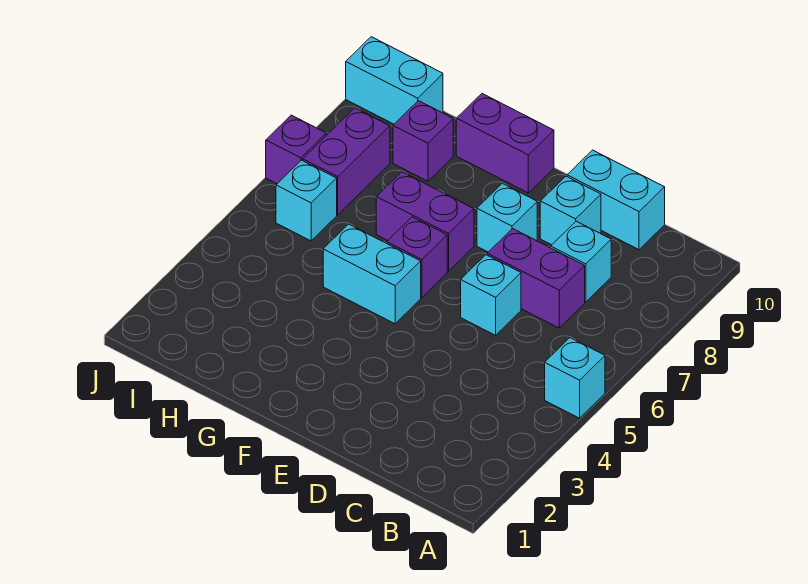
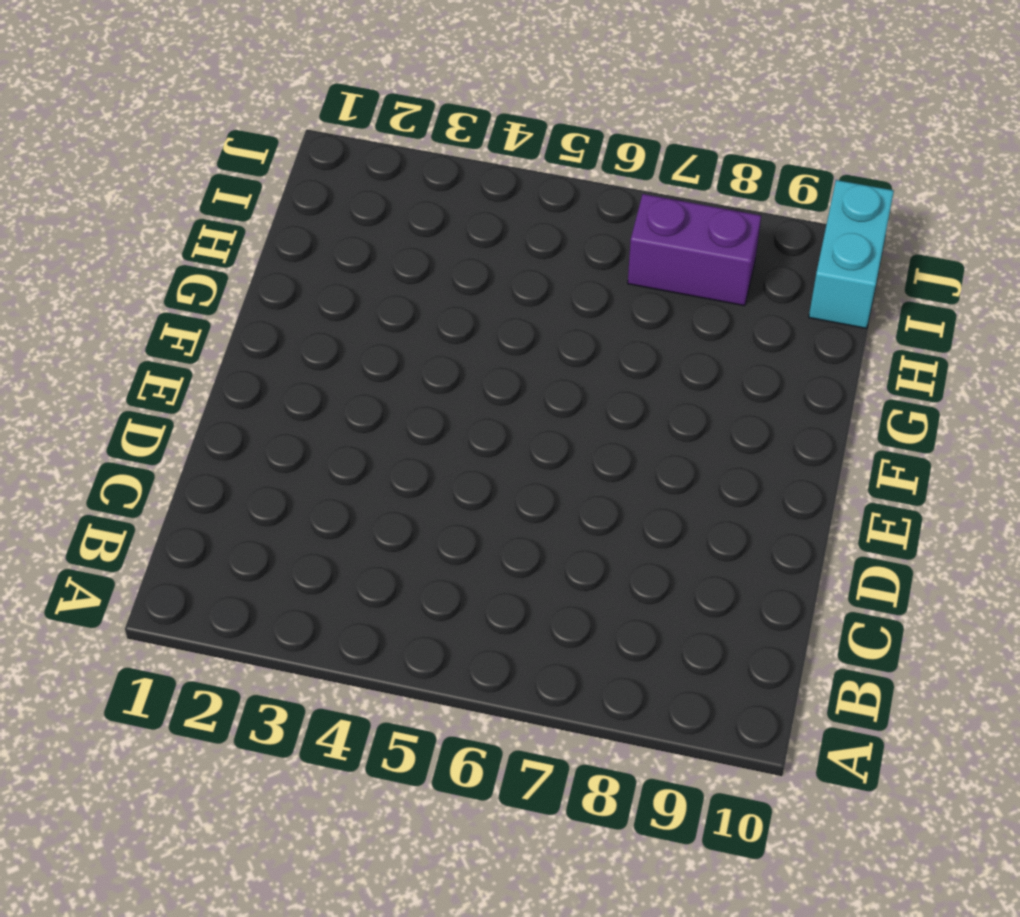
none -> cyan brick A5 level 1
none -> purple brick C7:D7 level 1
none -> cyan brick C8 level 1

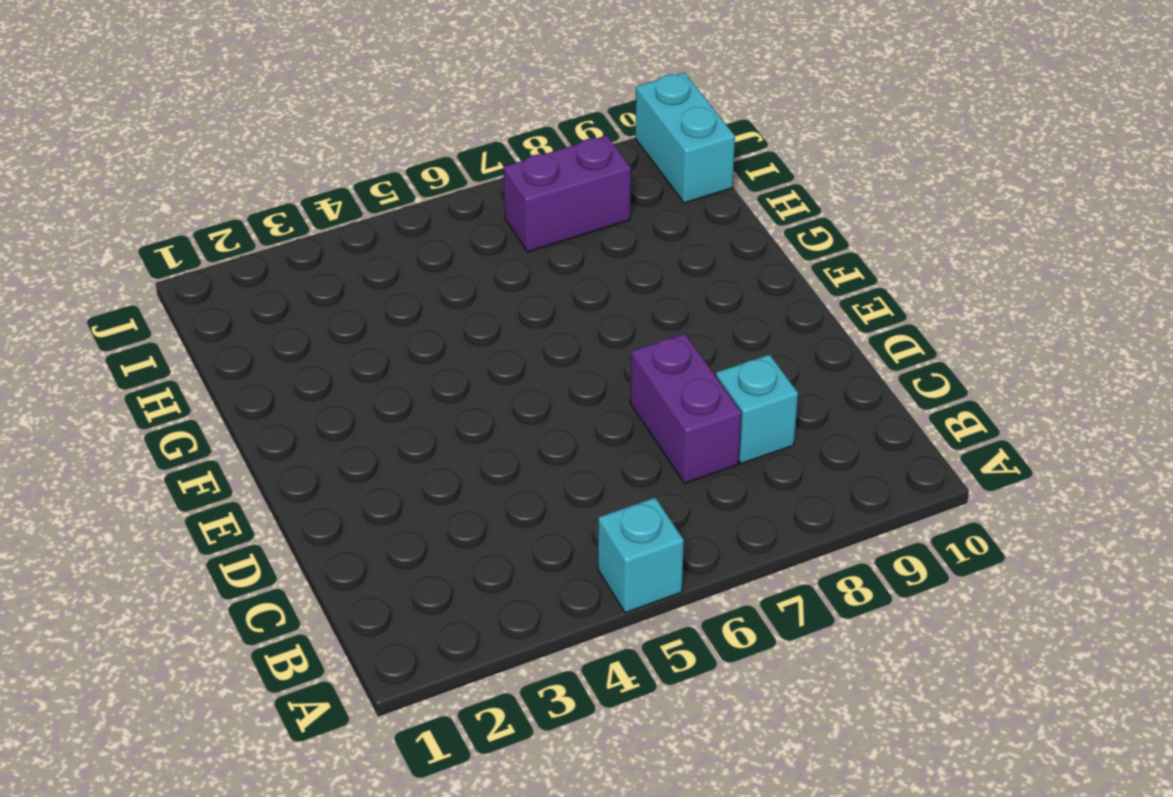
none -> cyan brick C10:D10 level 1
none -> cyan brick D6 level 1
none -> cyan brick D9 level 1

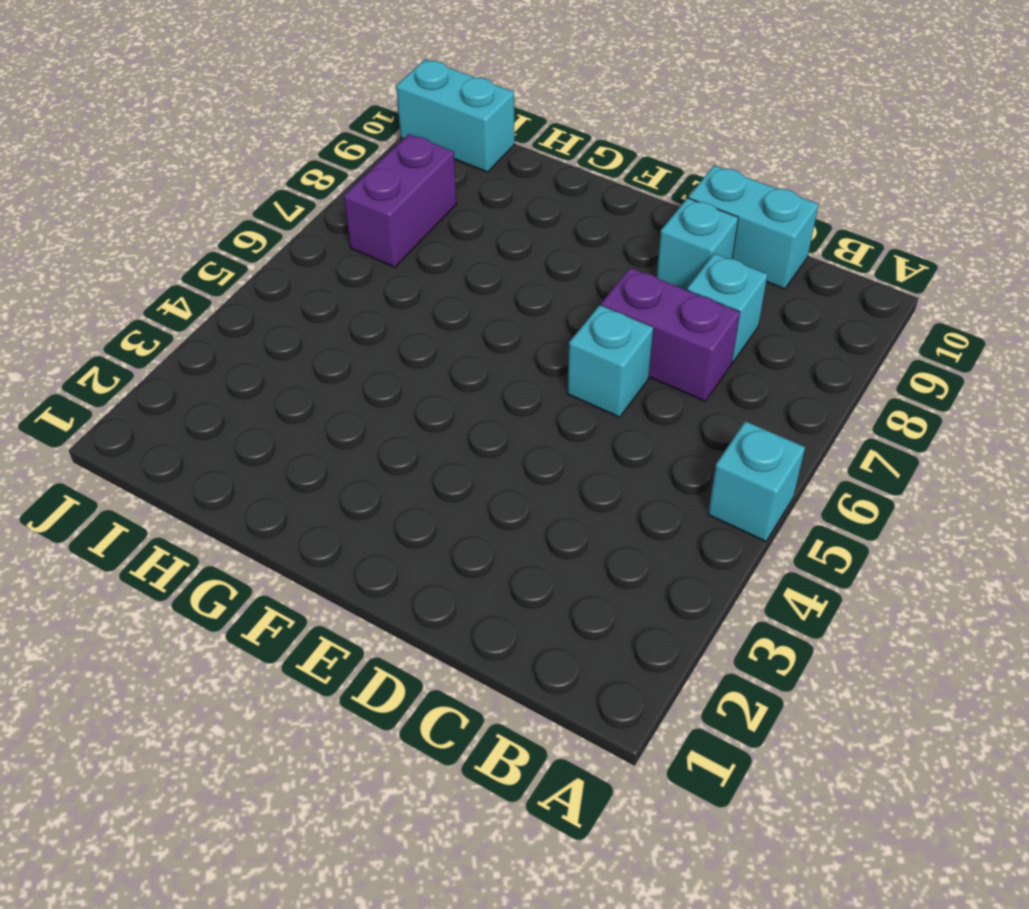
none -> cyan brick E8 level 1
none -> cyan brick F5:G5 level 1
none -> purple brick F6 level 1

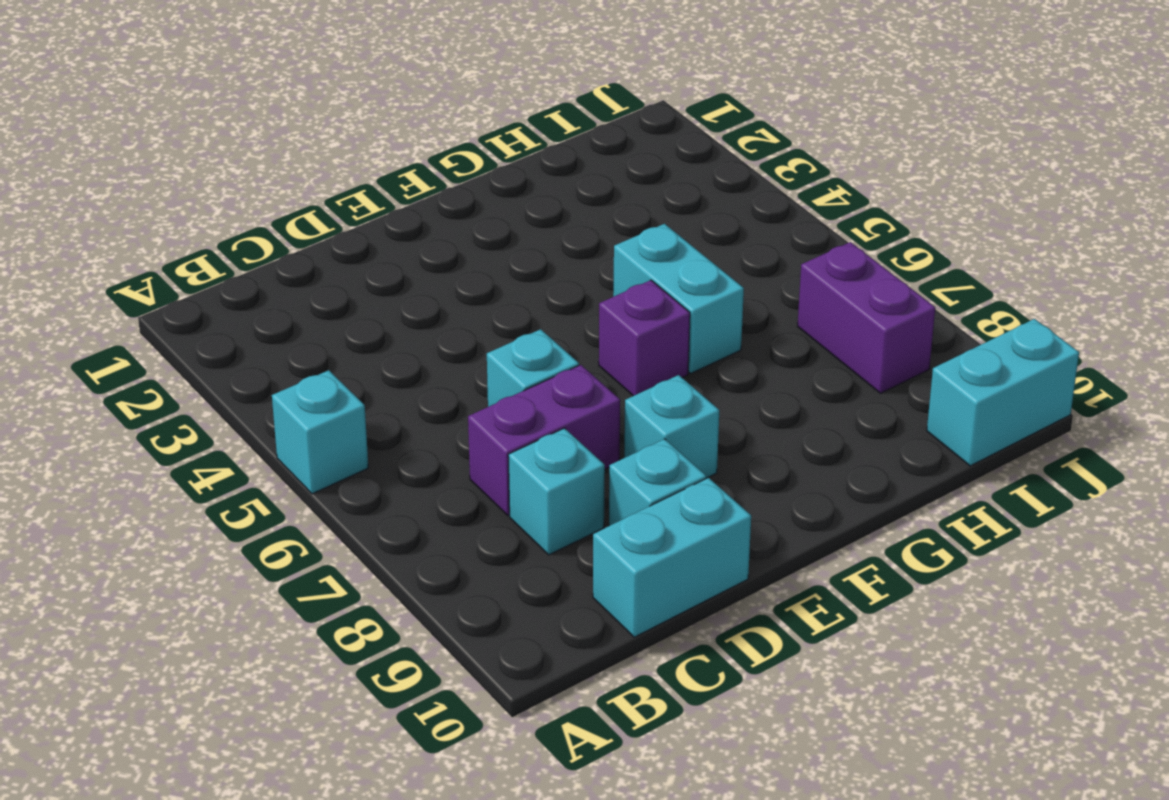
cyan brick G5:G6 level 1 -> cyan brick F5:G5 level 1
none -> purple brick F7:G7 level 1
none -> purple brick F10:G10 level 1
none -> purple brick H9 level 1

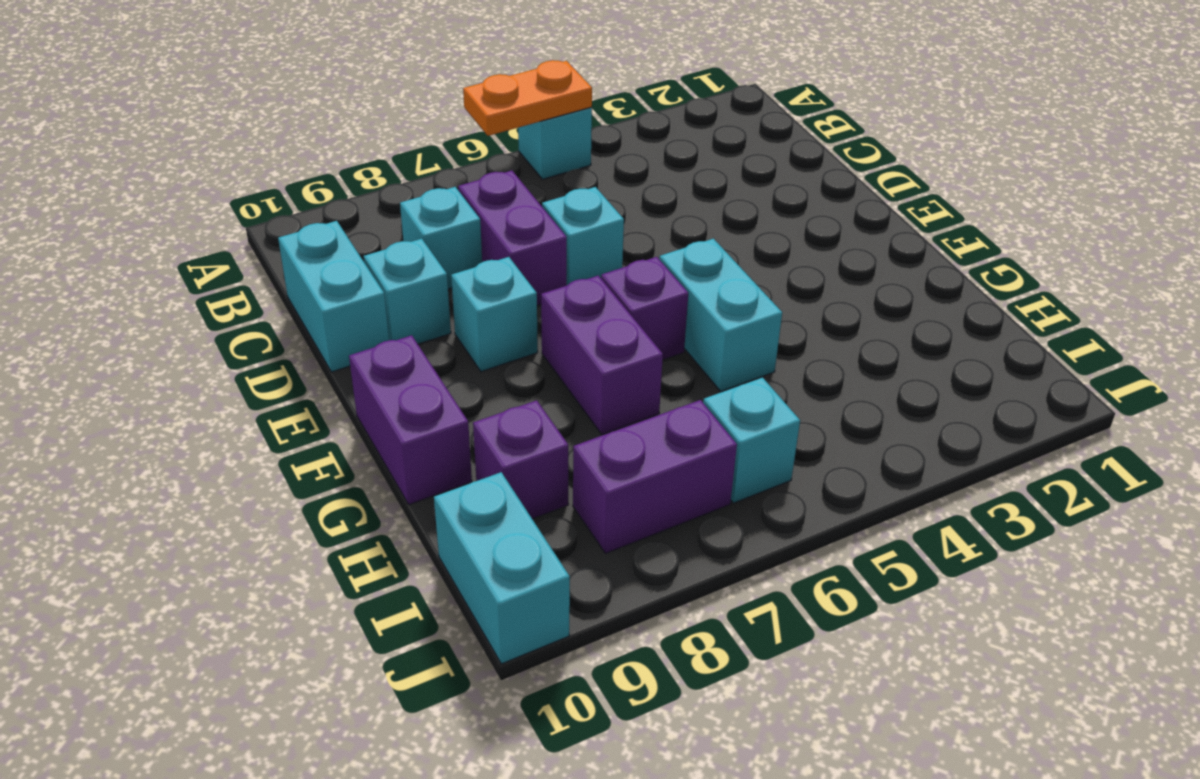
orange plate A5:A6 level 2 -> none
none -> purple brick J7 level 1

